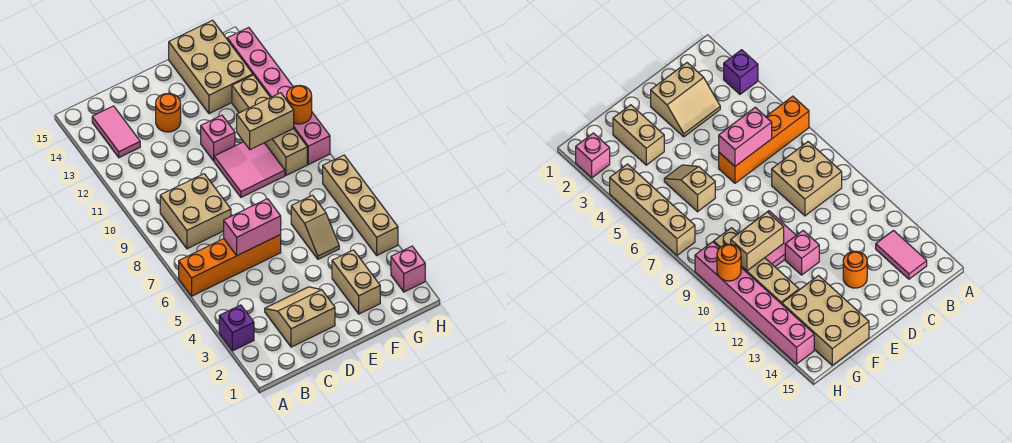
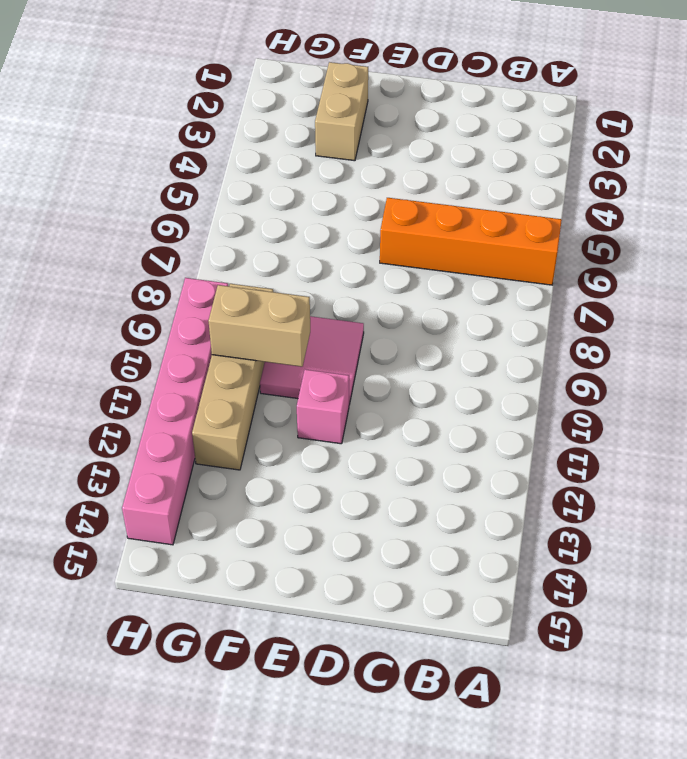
none -> purple brick A3 level 1
none -> tan brick B8:C9 level 1
none -> pink tile B13:B14 level 1

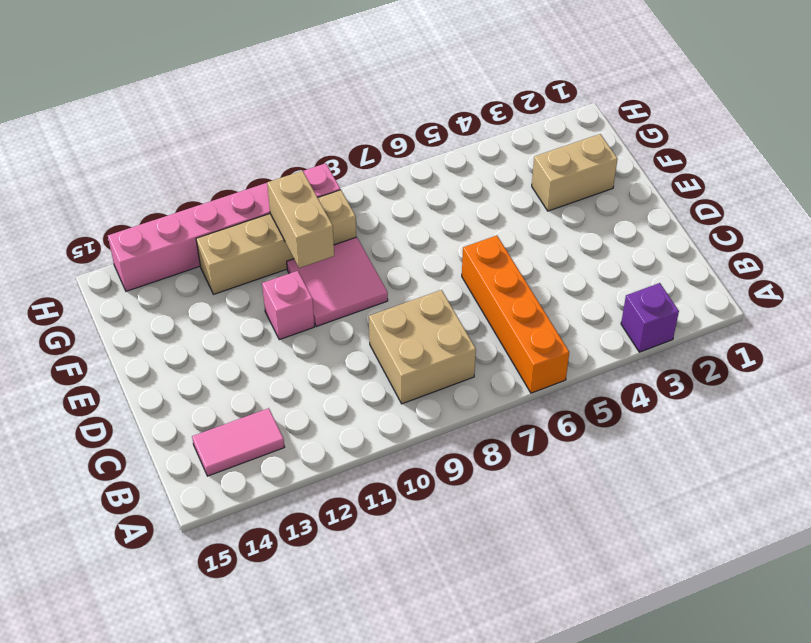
none -> tan slope C2:D3 level 1 top 2
none -> orange round brick D13 level 1
none -> tan slope F5:F6 level 1 top 6

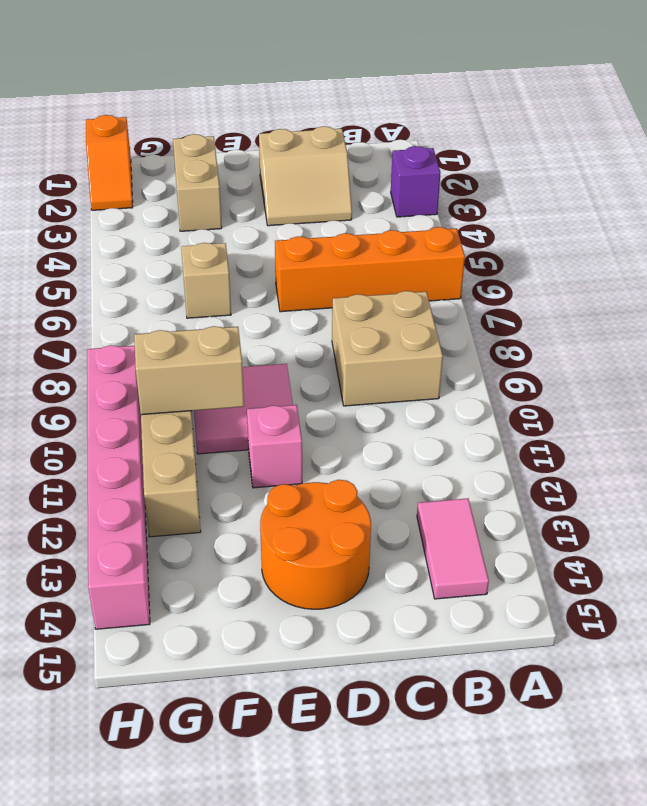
orange round brick D13:E14 level 1 -> orange round brick D13 level 1
orange slope H1:H2 level 1 top 1 -> pink brick H2 level 1
none -> tan brick F13:G15 level 1
none -> tan brick H4:H7 level 1
none -> pink brick C6:D6 level 2

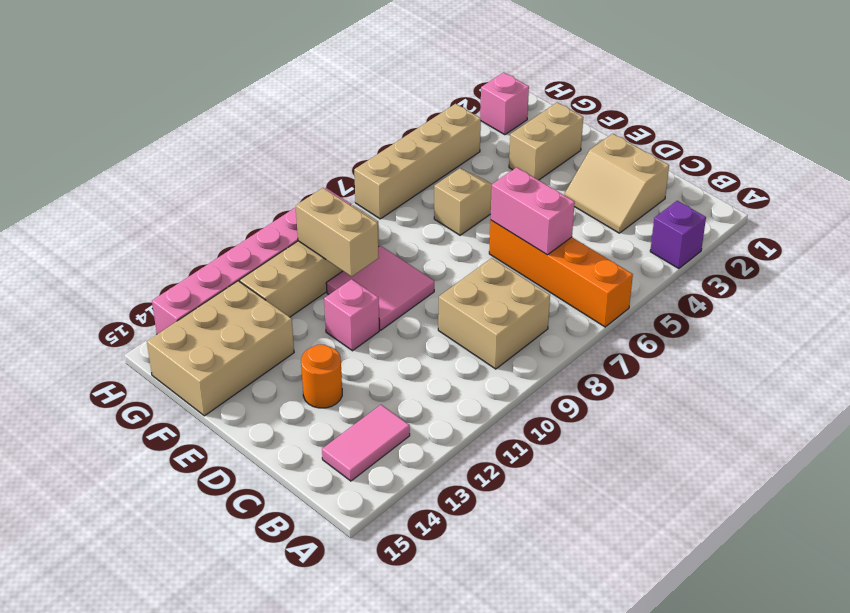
none -> orange round brick H10 level 2

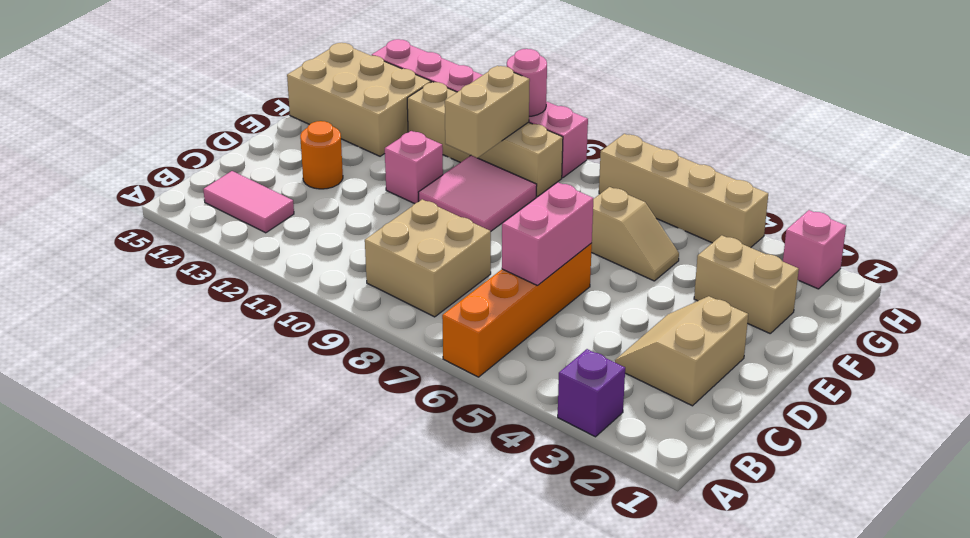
pink round brick H10 level 2 -> orange round brick H10 level 2

